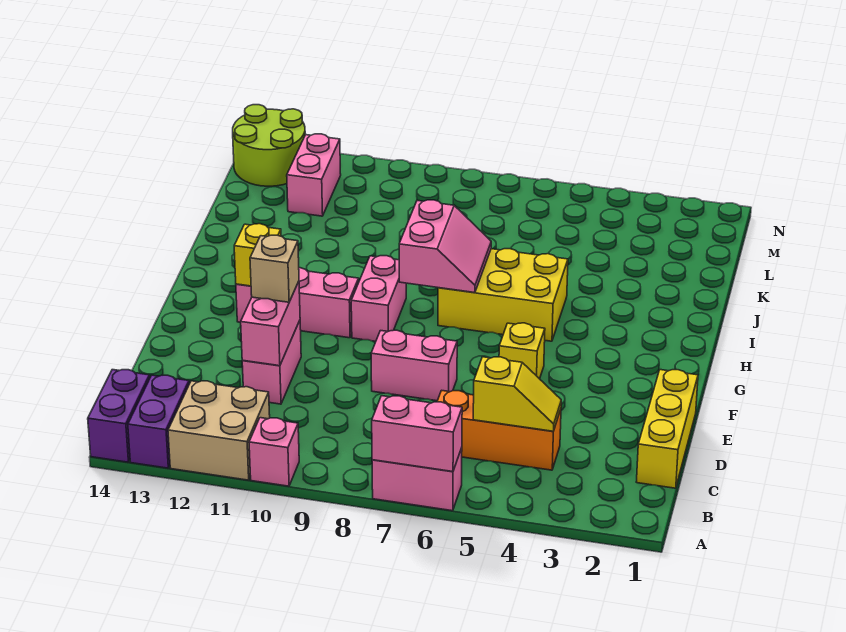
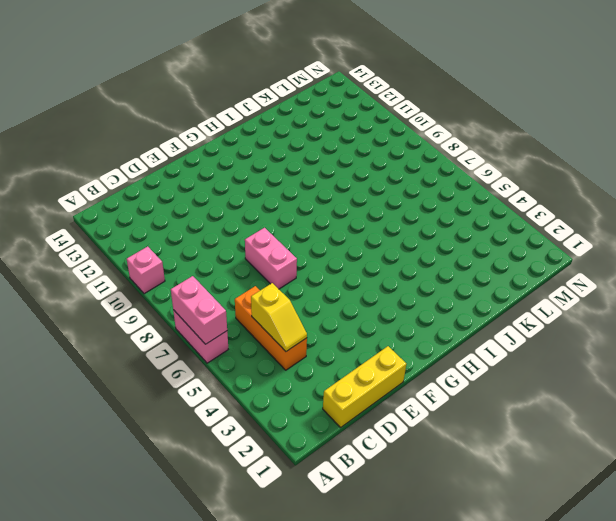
none -> tan brick A11:B12 level 1
none -> purple brick A13:B13 level 1
none -> purple brick A14:B14 level 1

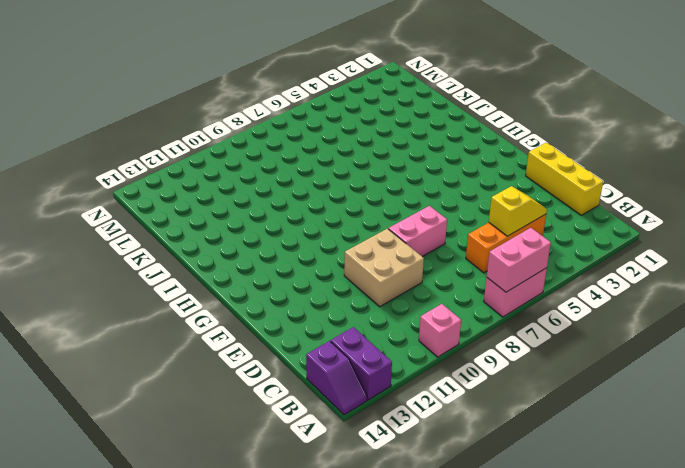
purple slope A14:B14 level 1 top B -> purple brick A14:B14 level 1
tan brick D9:E10 level 1 -> tan brick A11:B12 level 1
none -> pink brick D11:E11 level 1
none -> yellow brick F5 level 1
none -> pink brick G9:H9 level 1

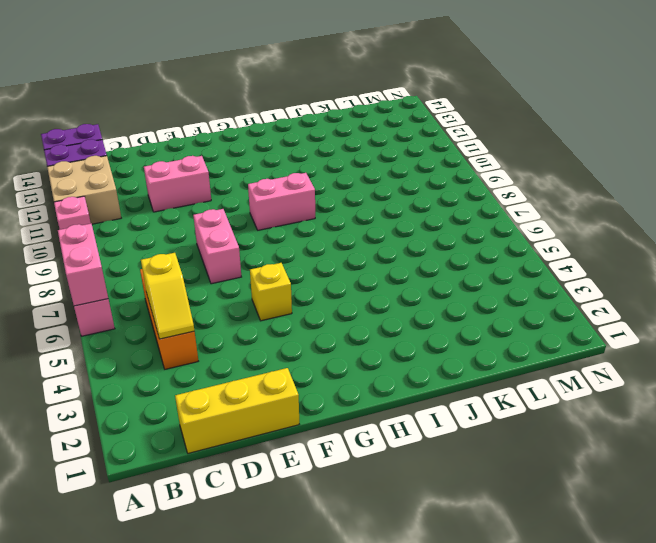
none -> pink brick G10:G12 level 1
none -> yellow brick H5:I7 level 1
none -> pink brick L12:M12 level 1

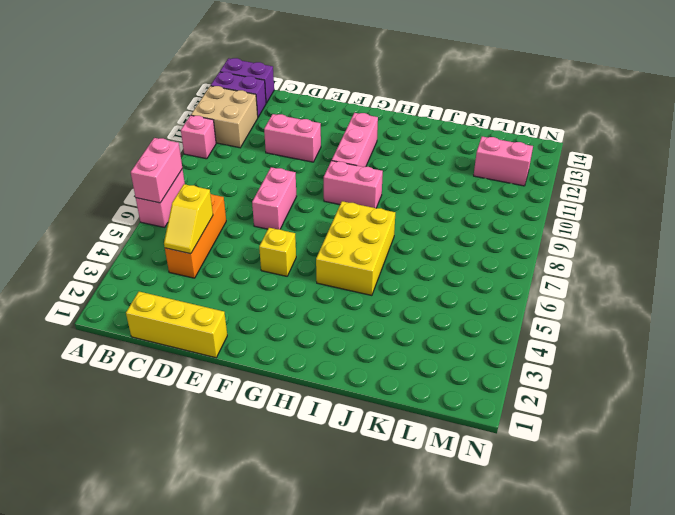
none -> lime round brick M13:N14 level 1
none -> pink brick D11:E11 level 2
none -> yellow brick G12 level 2

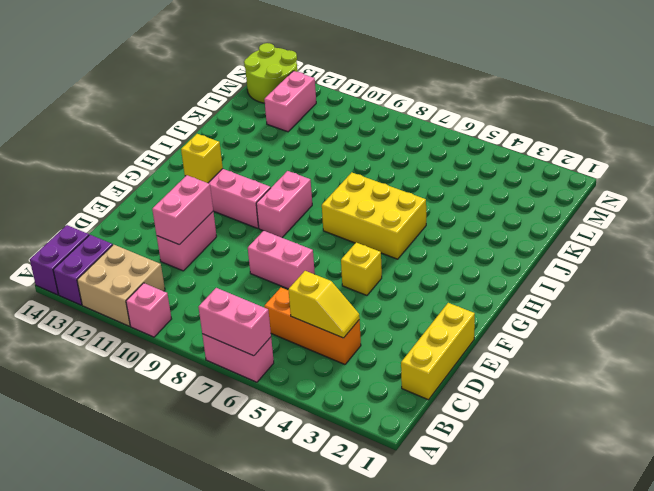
none -> pink slope H7:I8 level 2 top 8
none -> tan brick E11 level 3

